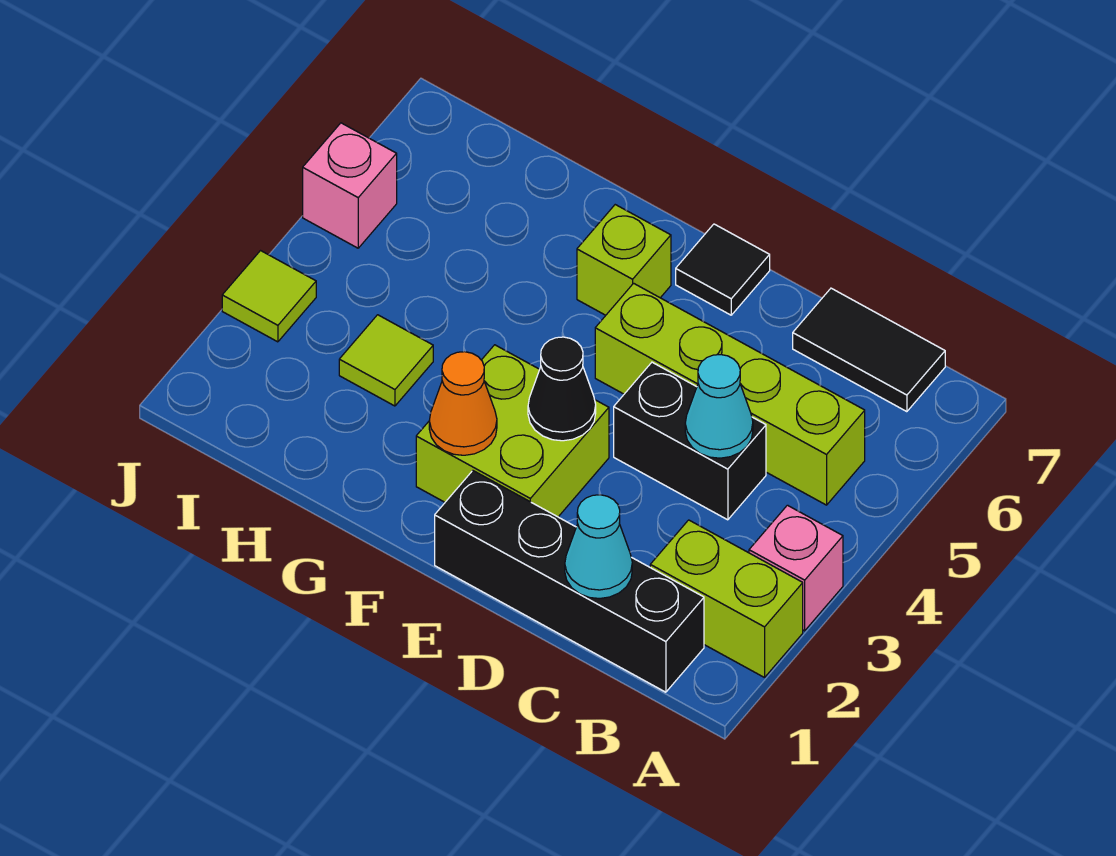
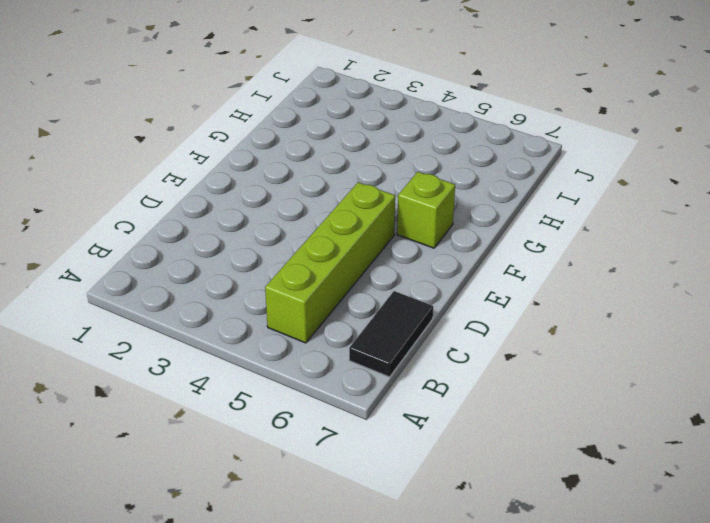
none -> lime brick A2:B2 level 1
none -> pink brick A3 level 1
none -> black brick B1:E1 level 1

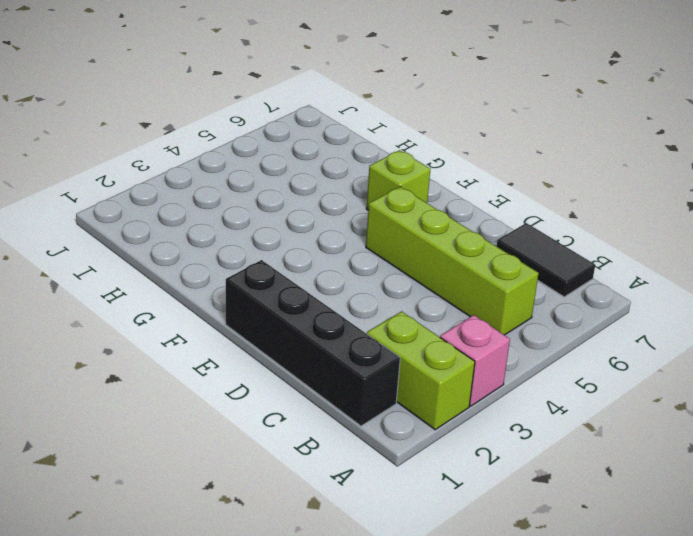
none -> black brick C4:D4 level 1
none -> lime brick E2:F3 level 1
none -> black tile E7 level 1

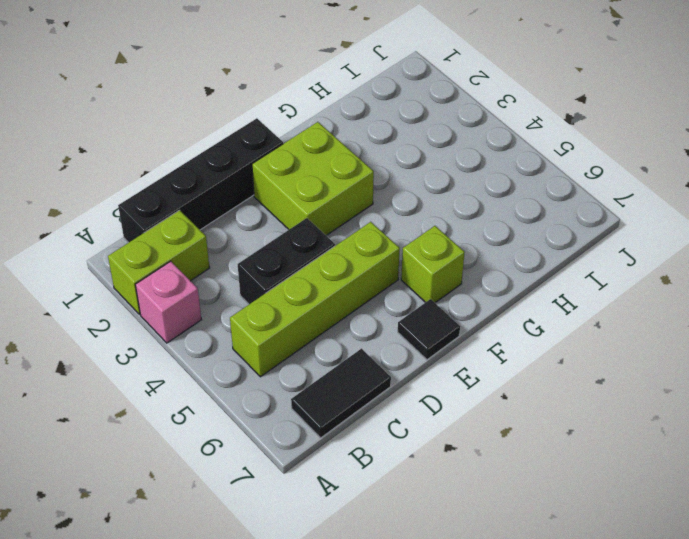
none -> lime tile H3 level 1
none -> lime tile J3 level 1
none -> pink brick J5 level 1

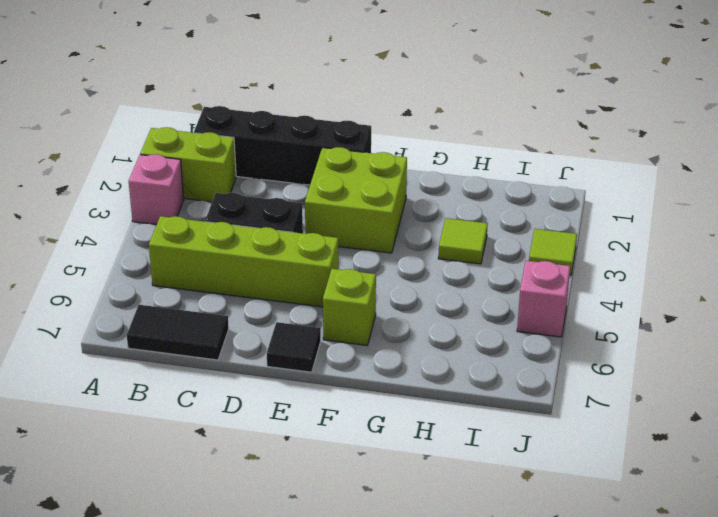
none -> cyan cone C1 level 2
none -> cyan cone C4 level 2
none -> black cone E3 level 2

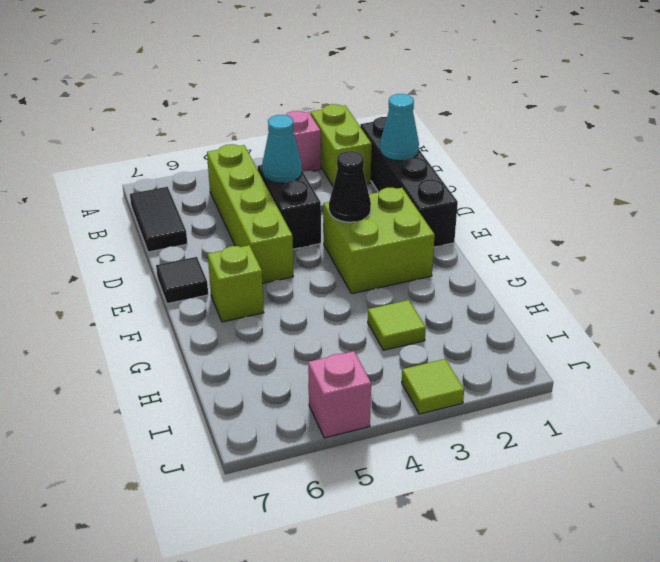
none -> orange cone F2 level 2

